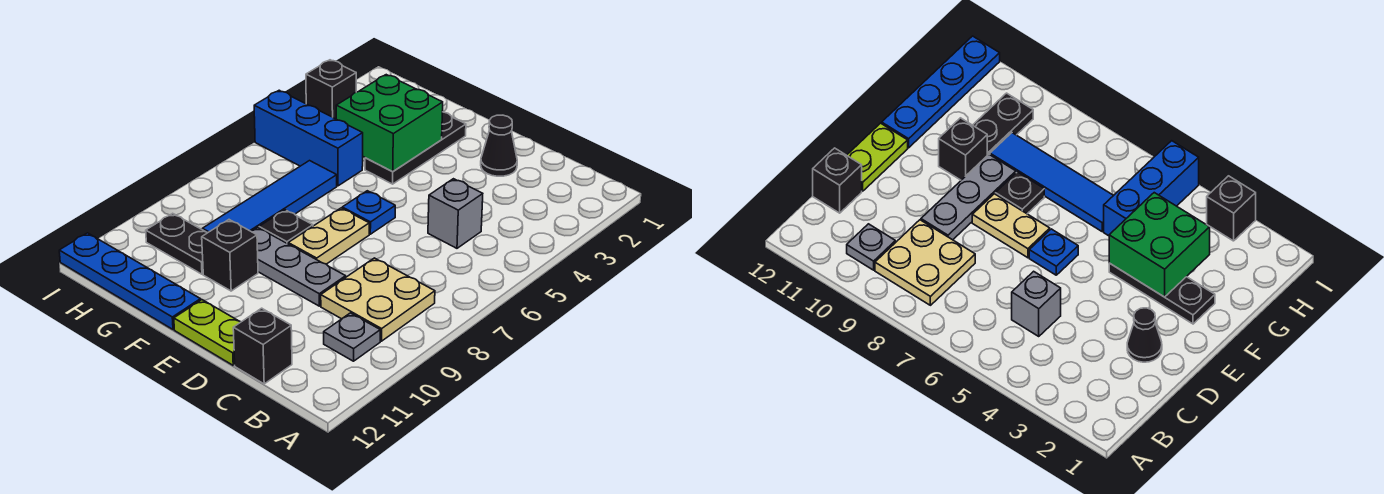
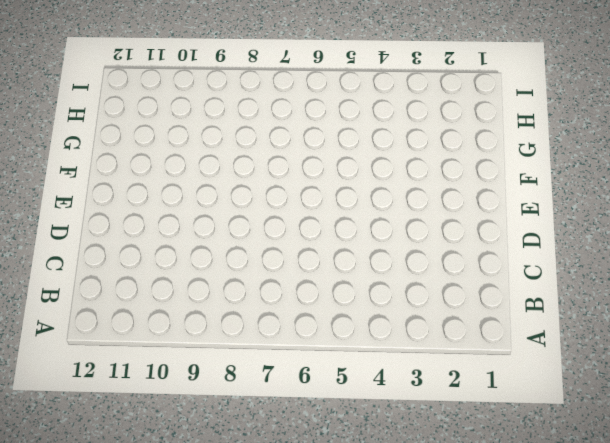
none -> tan plate B8:C9 level 1
none -> grey plate B10 level 1
none -> grey brick C5 level 1

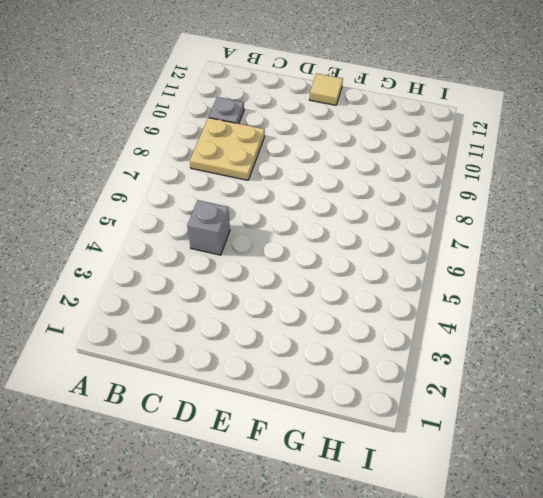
tan tile E12 level 1 -> lime plate D12:E12 level 1
none -> black brick C12 level 1
none -> black cone D2 level 1
none -> grey plate D9:F9 level 1

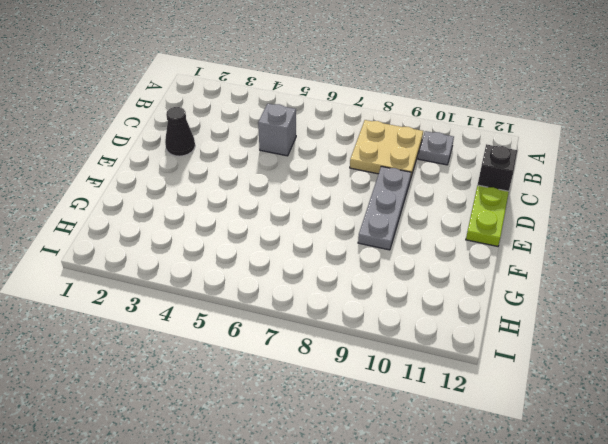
none -> blue plate E6 level 1
none -> tan plate E7:E8 level 1
none -> black plate F2:F4 level 1

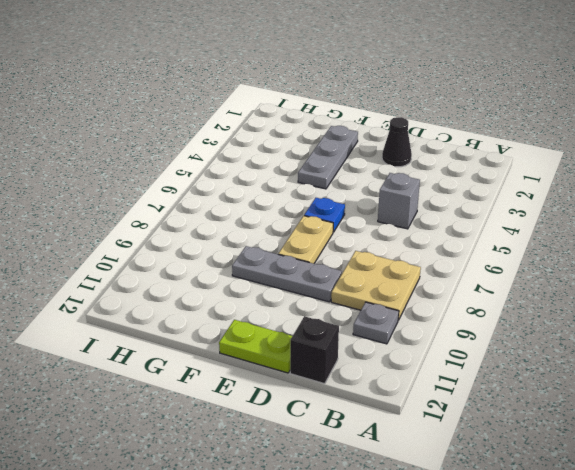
grey plate F2:F4 level 1 -> black plate F2:F4 level 1
none -> black plate F8 level 1
none -> black brick F10 level 1
none -> blue plate F12:I12 level 1

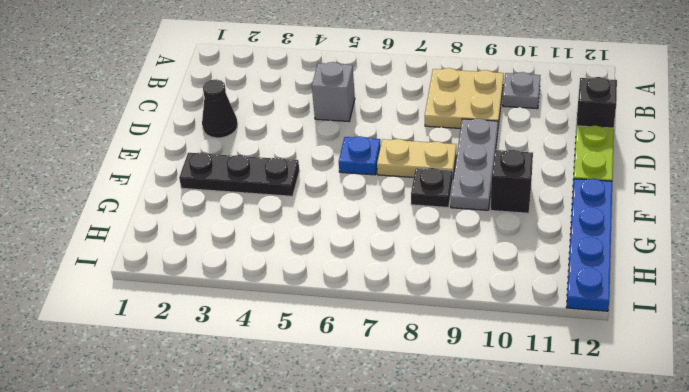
none -> blue brick G5:I5 level 1
none -> blue tile G6:G9 level 1
none -> black plate G10:H10 level 1

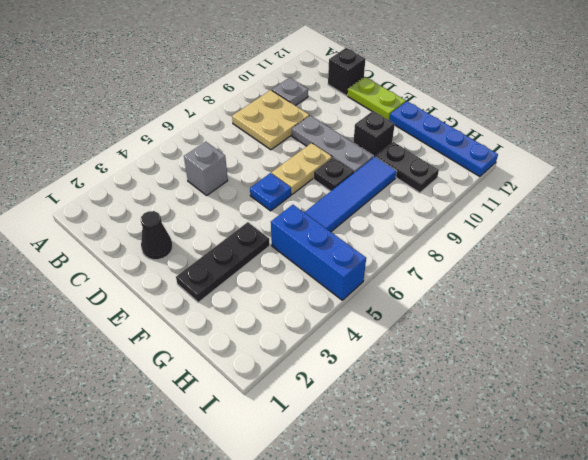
none -> black brick I3 level 1
none -> green brick F3:G4 level 2

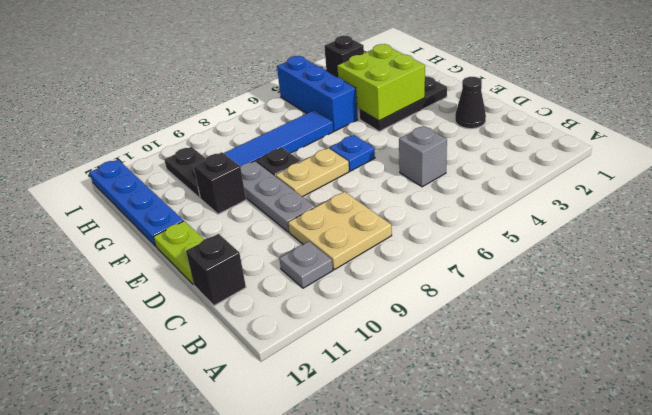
lime brick F3:G4 level 2 -> green brick F3:G4 level 2

